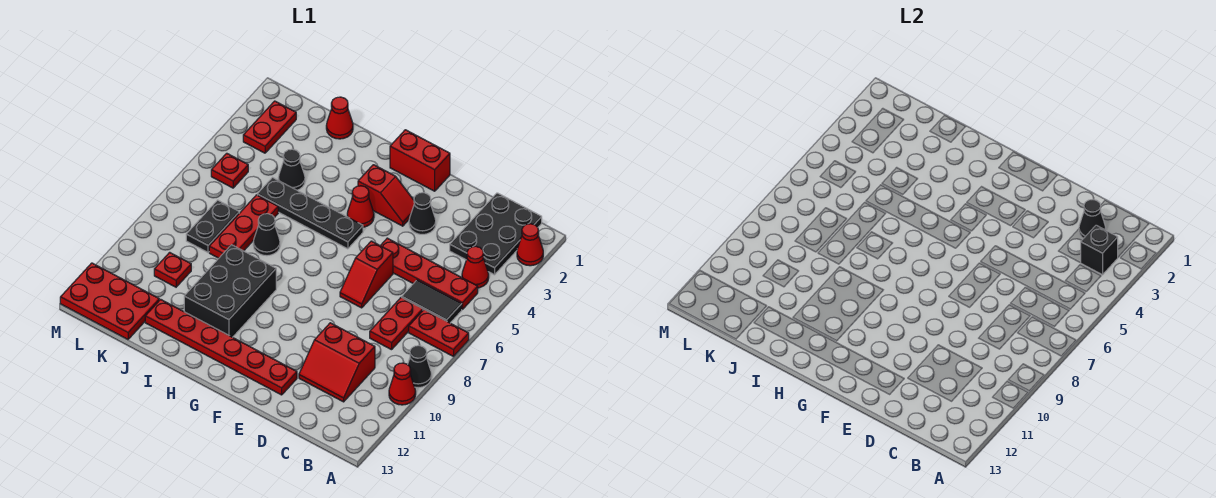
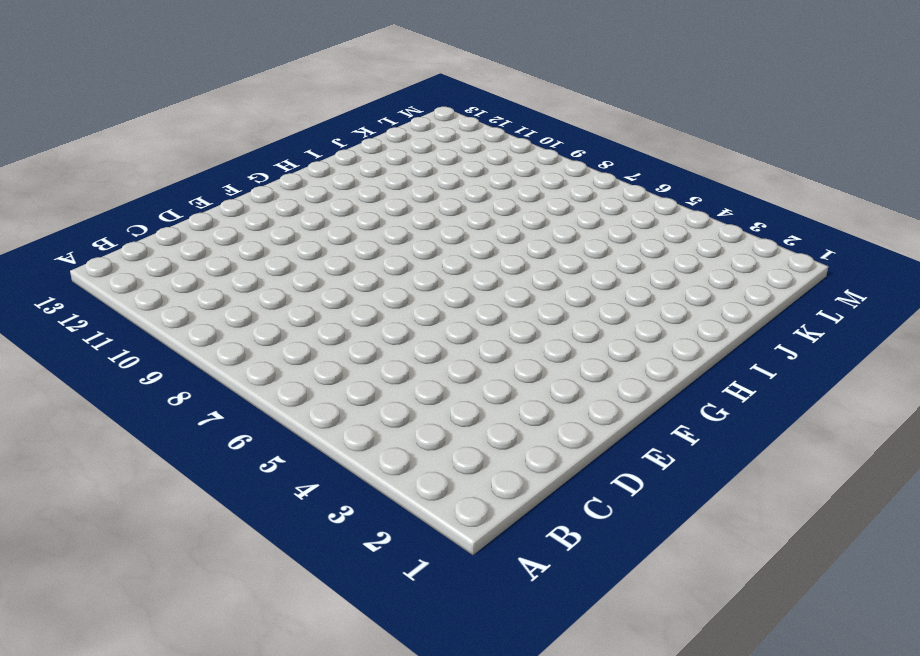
none -> red cone A2 level 1
none -> red plate A7:B7 level 1
none -> black cone A9 level 1

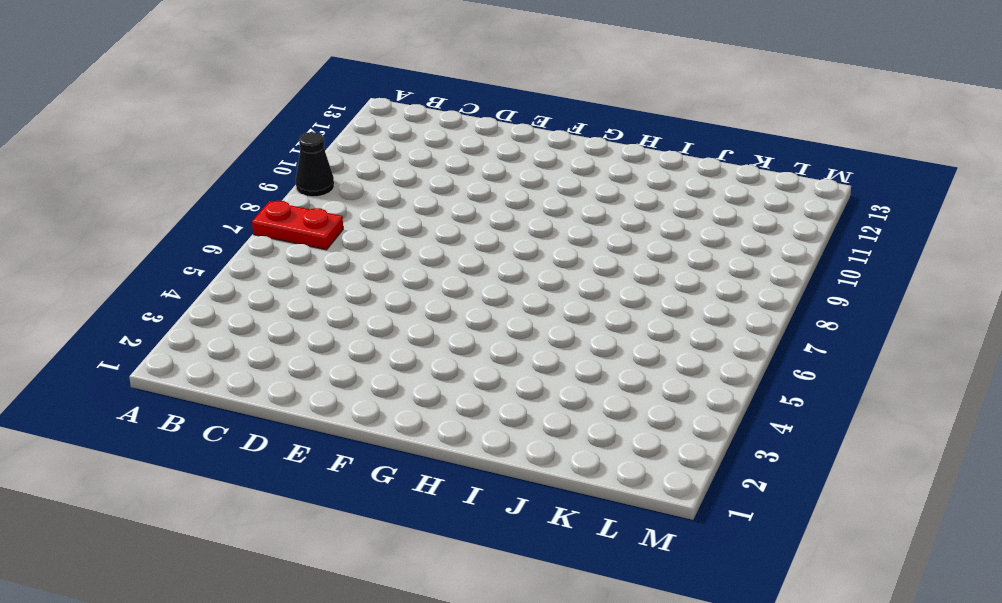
none -> red cone A2 level 1
none -> red cone A10 level 1
none -> black plate B1:C3 level 1

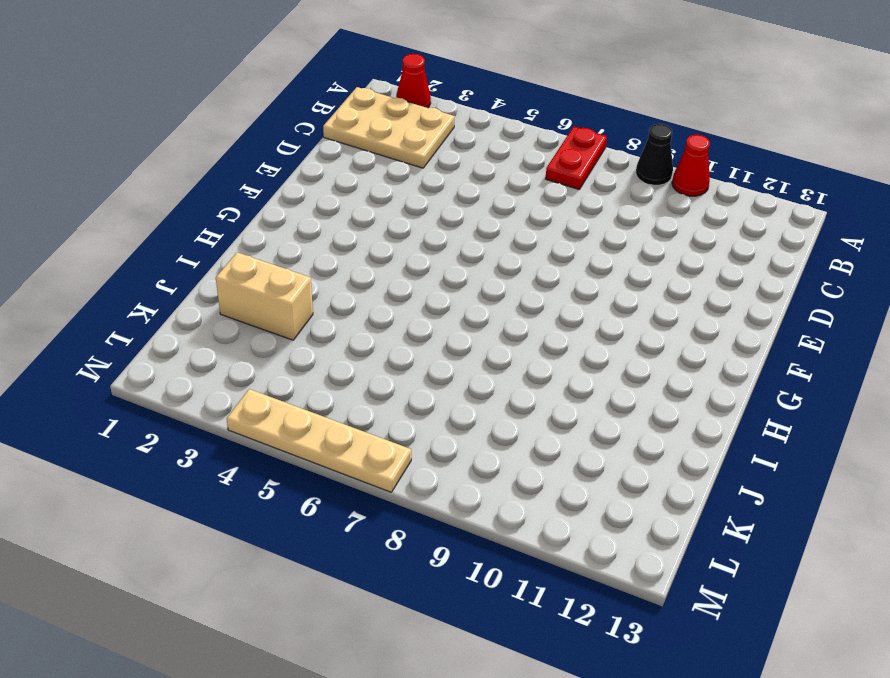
tan plate B1:C3 level 1 -> black plate B1:C3 level 1
tan brick J2:J3 level 1 -> none
tan plate M4:M7 level 1 -> none
none -> red cone B4 level 1
none -> red plate B5:E5 level 1
none -> black tile B6:C6 level 1

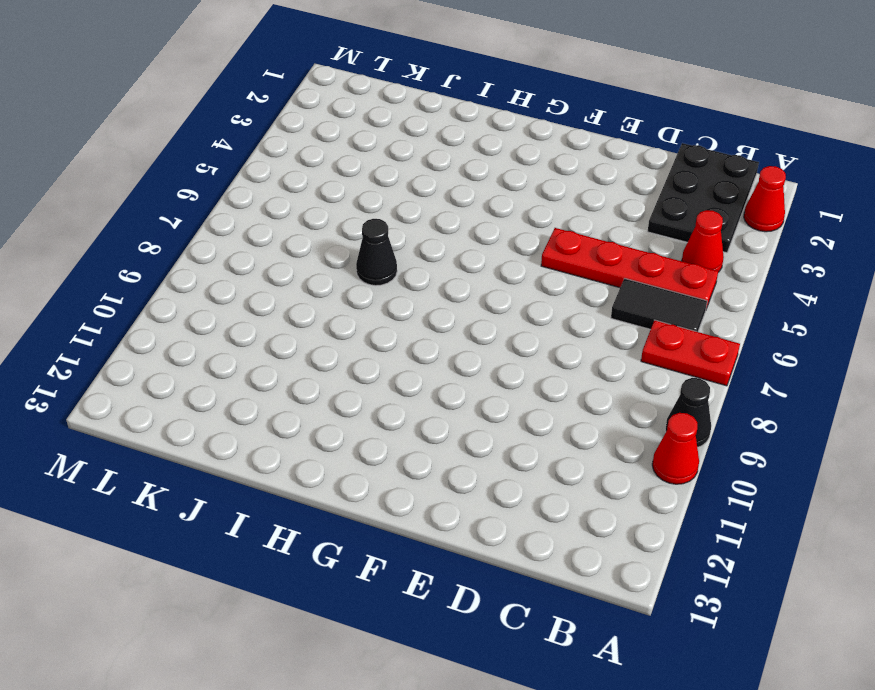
none -> red plate C7:C8 level 1
none -> red slope C10:D11 level 1 top 10
none -> black cone E3 level 1

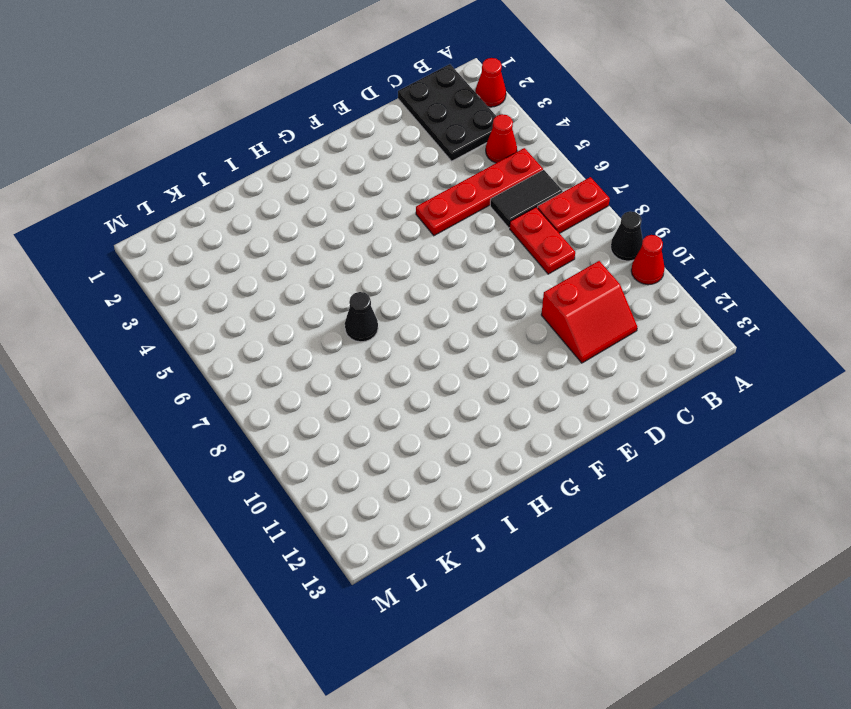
none -> black cone E3 level 1
none -> red slope E6:E7 level 1 top 6
none -> red plate E12:J12 level 1

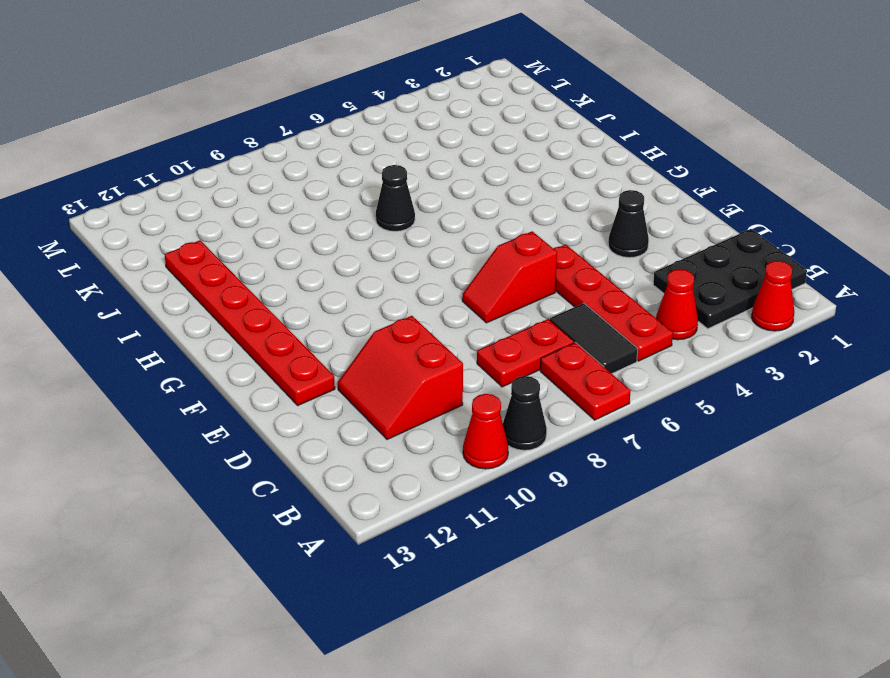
none -> red brick F1:G1 level 1
none -> red slope F3:G3 level 1 top G
none -> red cone G4 level 1

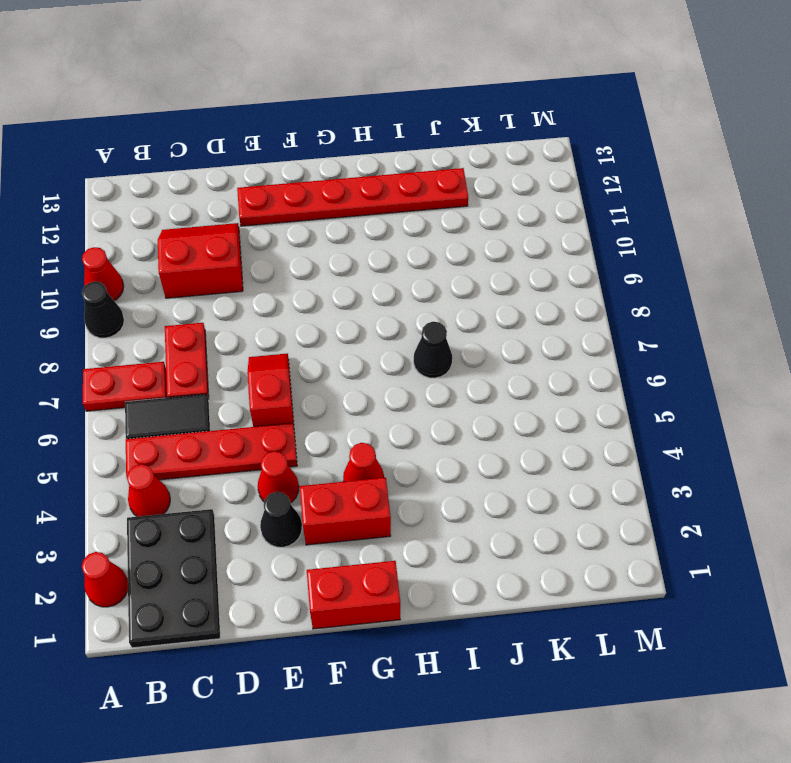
red cone E4 level 1 -> red cone J1 level 1
red brick F3:G3 level 1 -> red slope F3:G3 level 1 top G
none -> black plate G5:J5 level 1
none -> black brick H9:I11 level 1
none -> black cone J4 level 1

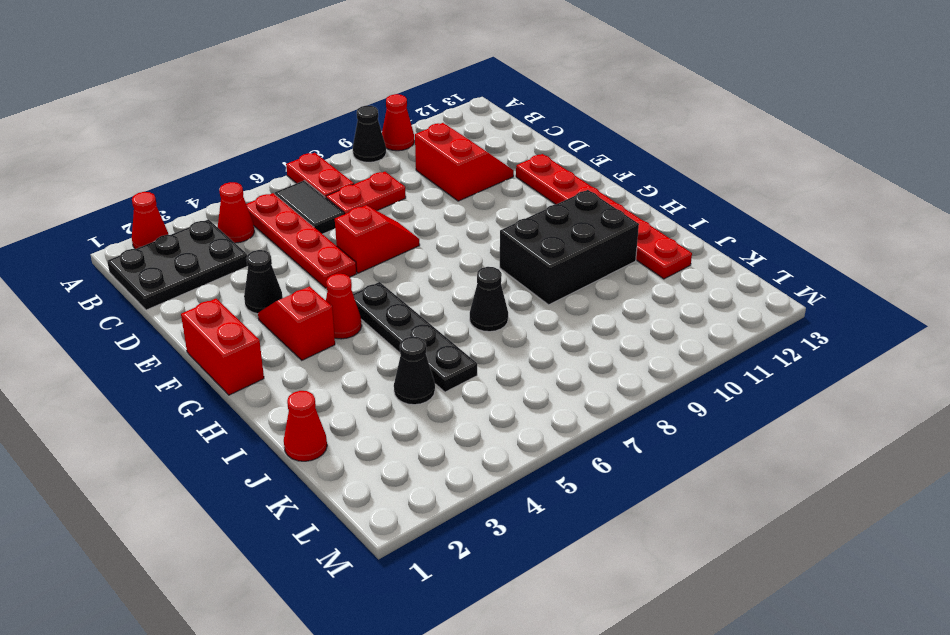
none -> red plate J6:J8 level 1
none -> black plate K7:K8 level 1
none -> red plate K10 level 1

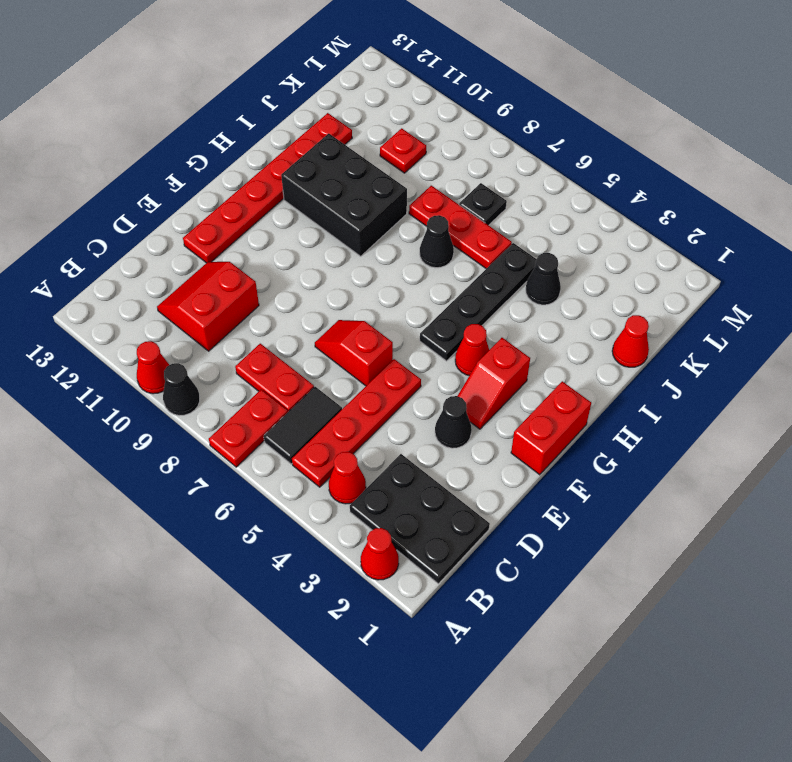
black plate K7 level 1 -> black plate K7:K8 level 1
none -> red plate K12:M13 level 1
none -> red plate L2:L3 level 1
none -> red plate L5 level 1

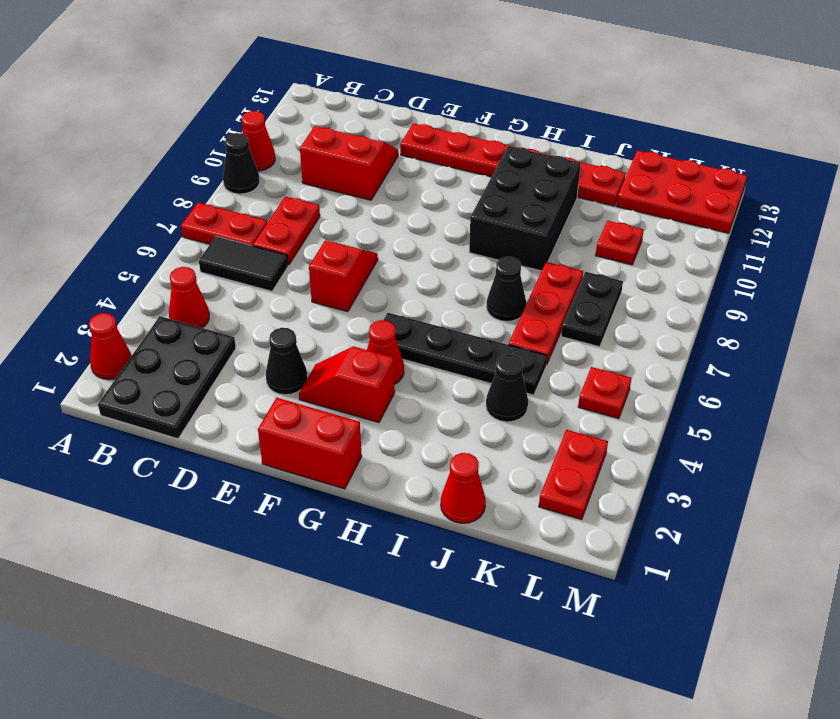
none -> red plate B5:E5 level 1
none -> black brick B3 level 2
none -> black cone C2 level 2

